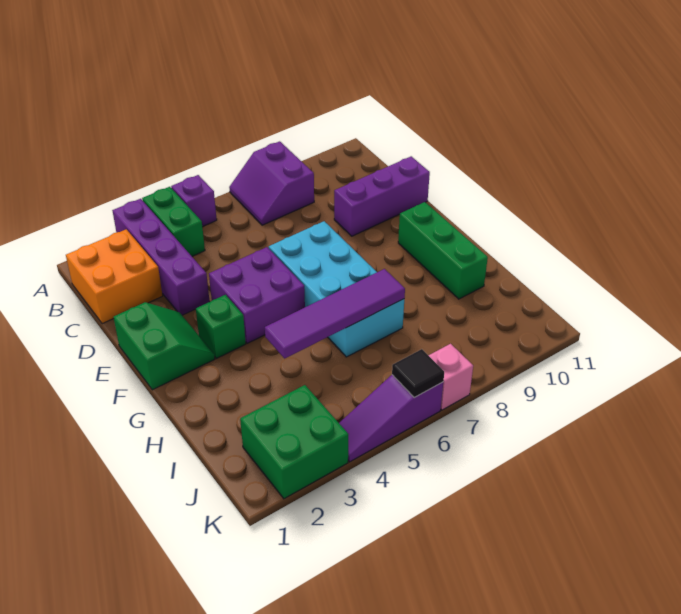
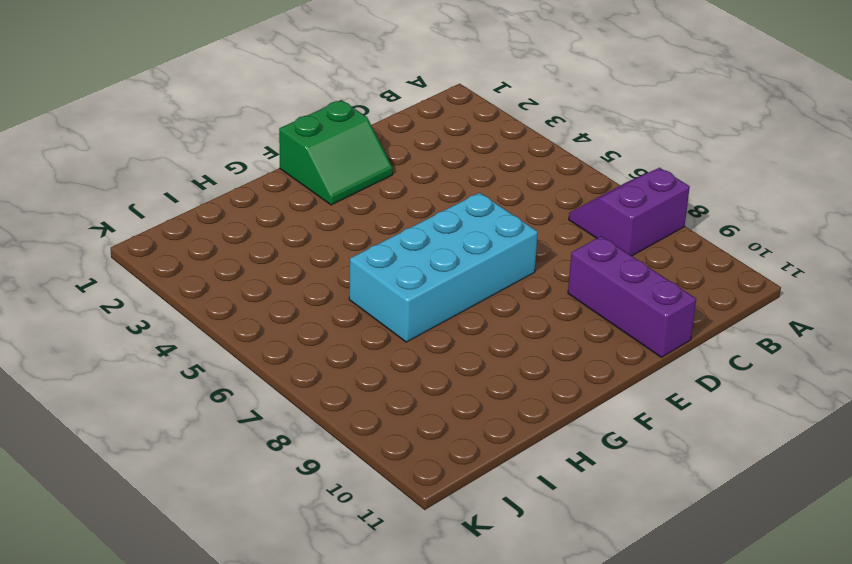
none -> purple brick A3:D3 level 1
none -> green brick A4:B4 level 1
none -> purple brick A5 level 1

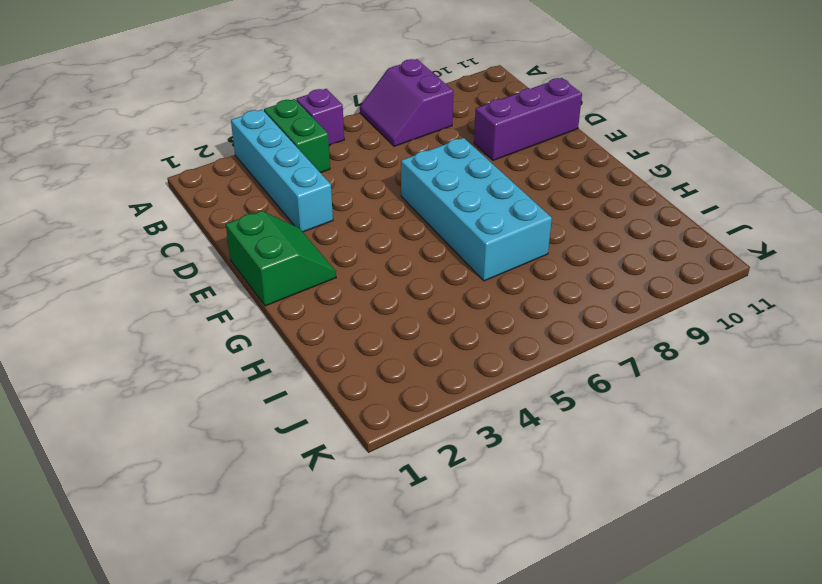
cyan brick A3:D3 level 1 -> purple brick A3:D3 level 1
none -> orange brick B1:C2 level 1
none -> purple brick E4:F5 level 1
none -> green brick F3 level 1

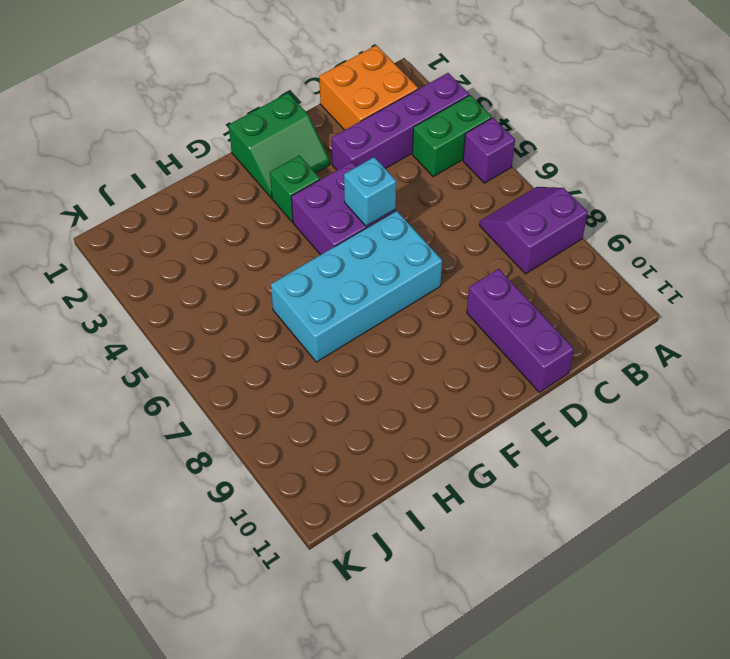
cyan brick E5 level 2 -> none
none -> green brick F10:H10 level 1
none -> green brick J2:K3 level 1
none -> purple slope K4:K6 level 1 top 6

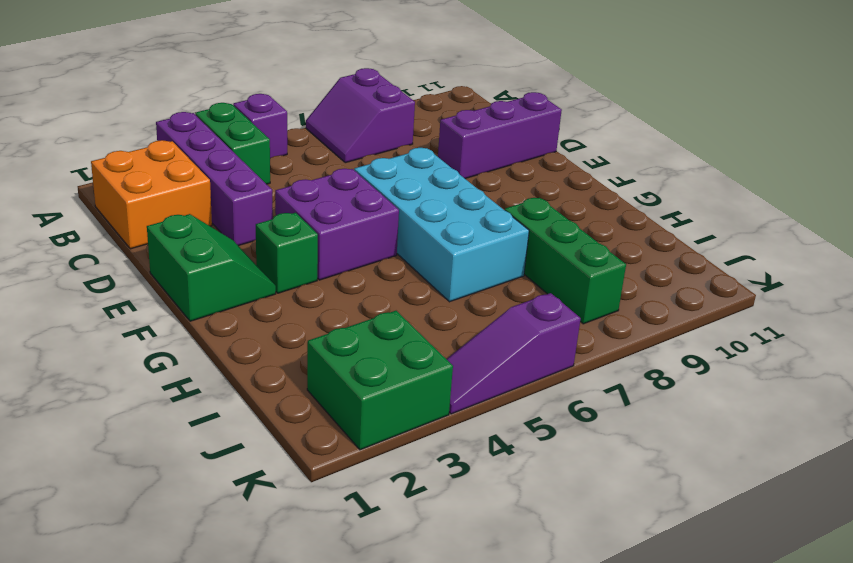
green brick H8:J8 level 1 -> green brick F10:H10 level 1
none -> pink brick K7 level 1
none -> purple tile H4:H7 level 2
none -> black tile K6 level 2

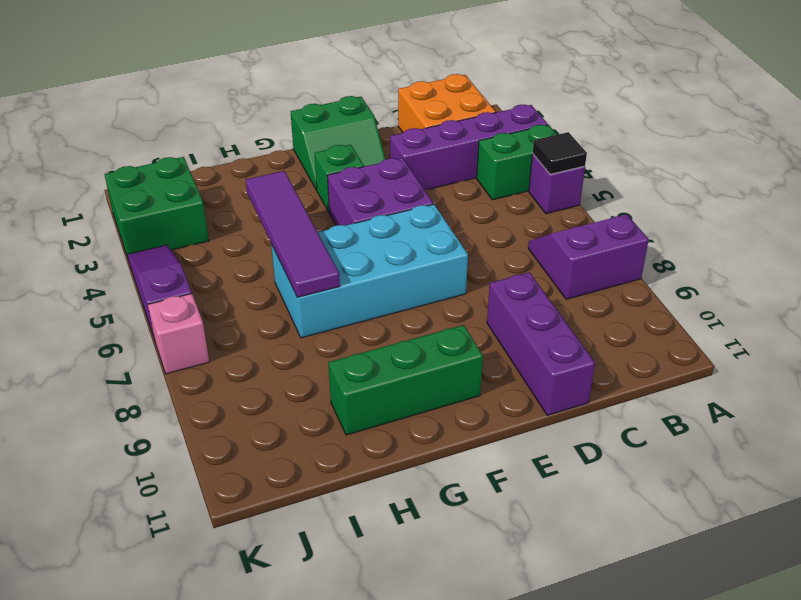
black tile A5 level 2 -> black tile K6 level 2

